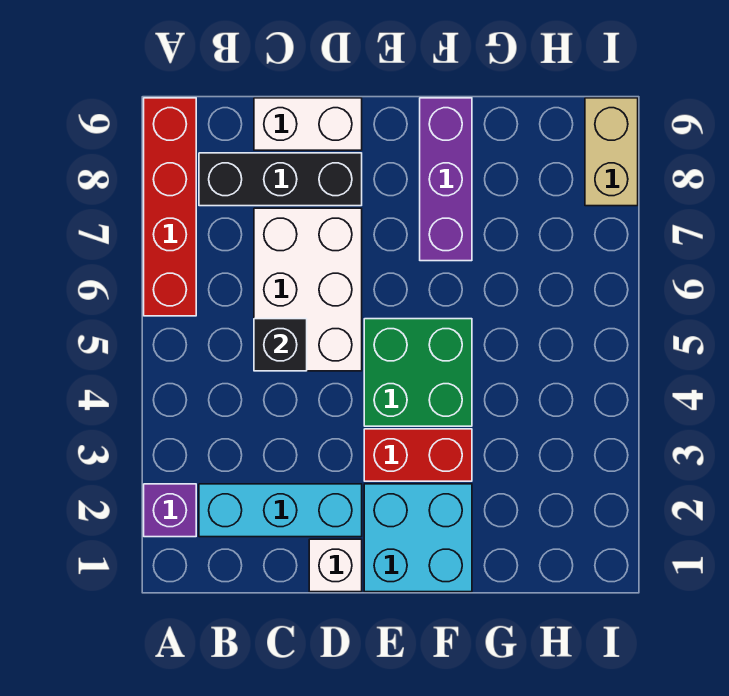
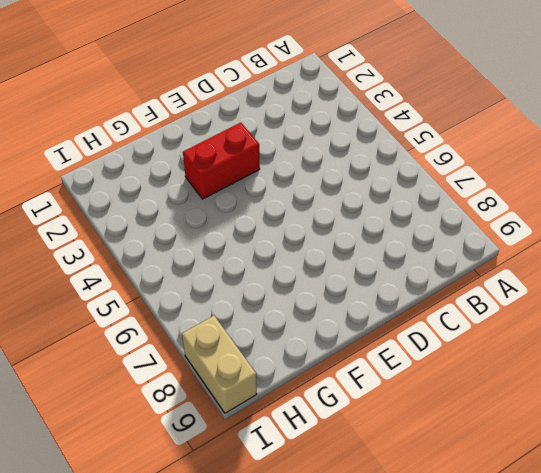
none -> purple brick A2 level 1
none -> red brick A6:A9 level 1
none -> cyan brick B2:D2 level 1

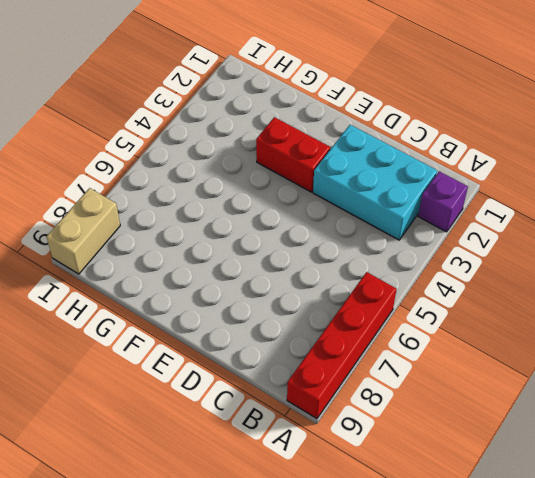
cyan brick B2:D3 level 1 -> cyan brick B2:D2 level 1
none -> black brick B8:D8 level 1
none -> white brick C5:D7 level 1
none -> white brick C9:D9 level 1

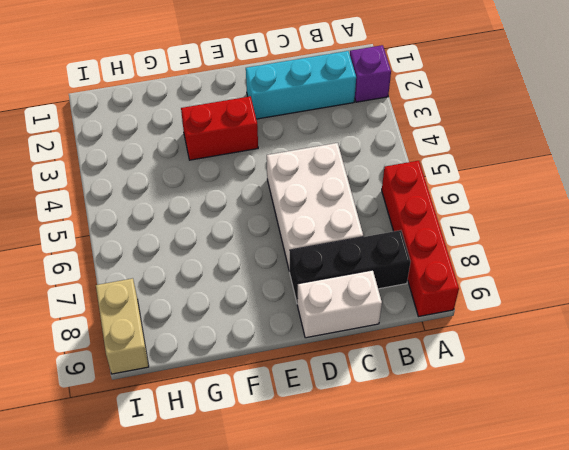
none -> white brick D1 level 1
none -> cyan brick E1:F2 level 1
none -> green brick E4:F5 level 1

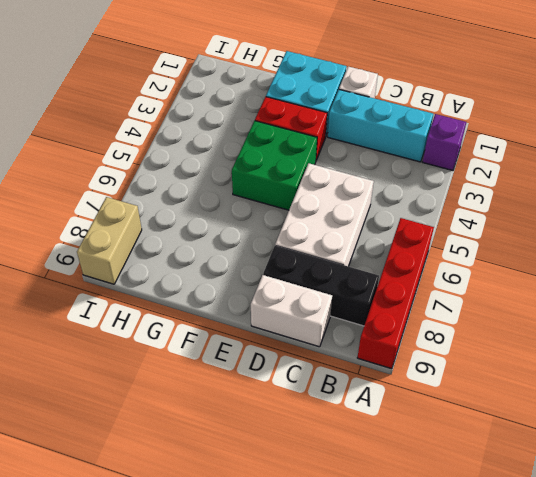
none -> purple brick F7:F9 level 1
none -> black brick C5 level 2

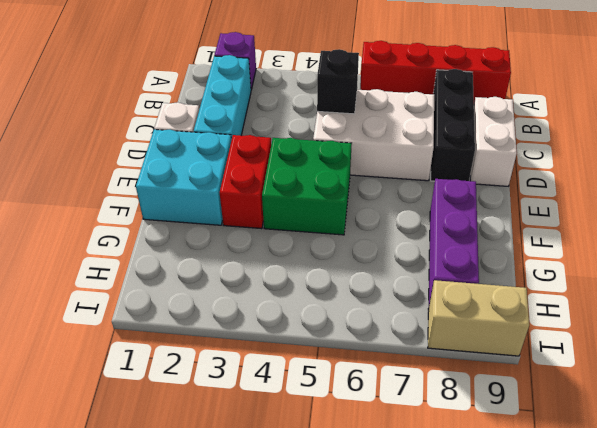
purple brick F8:H8 level 1 -> purple brick F7:F9 level 1

